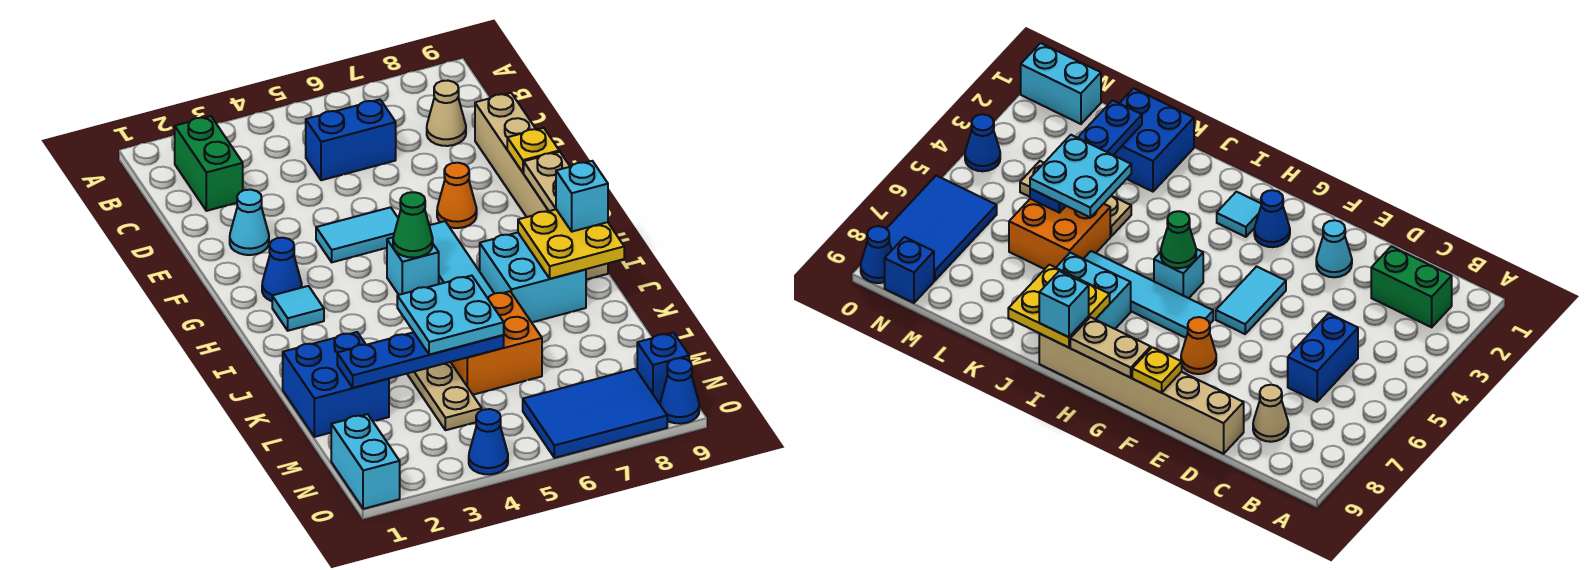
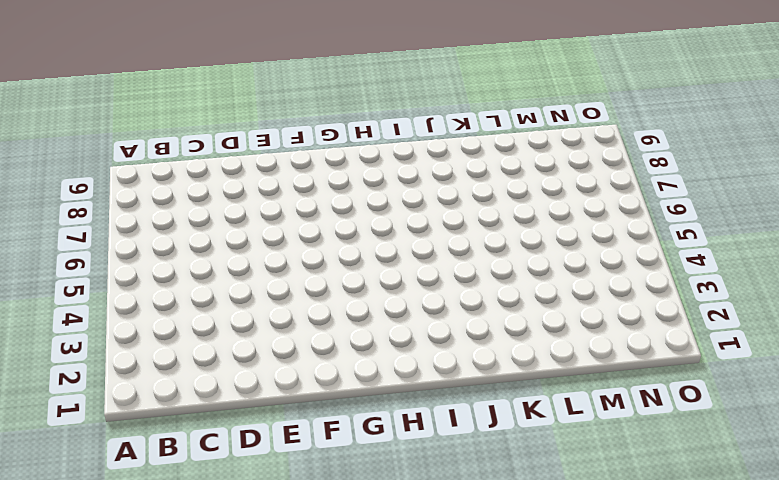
none -> green brick B2:C2 level 1
none -> blue brick C5:C6 level 1
none -> tan cone C8 level 1

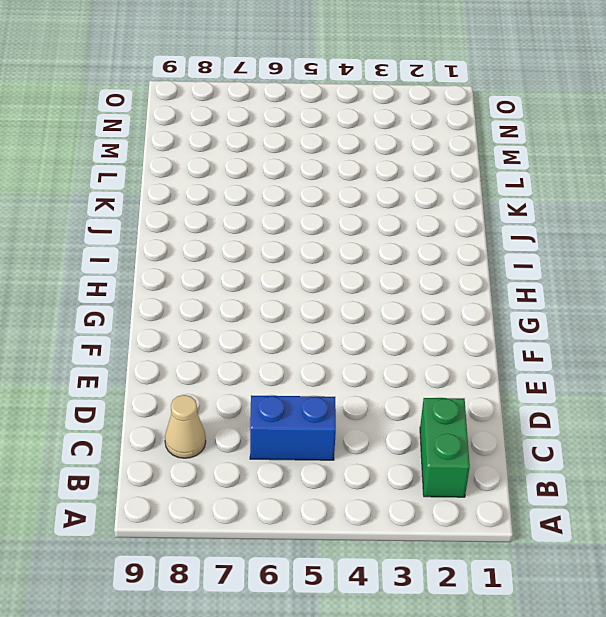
none -> tan brick D9:I9 level 1
none -> cyan cone E2 level 1
none -> cyan tile F4:F5 level 1

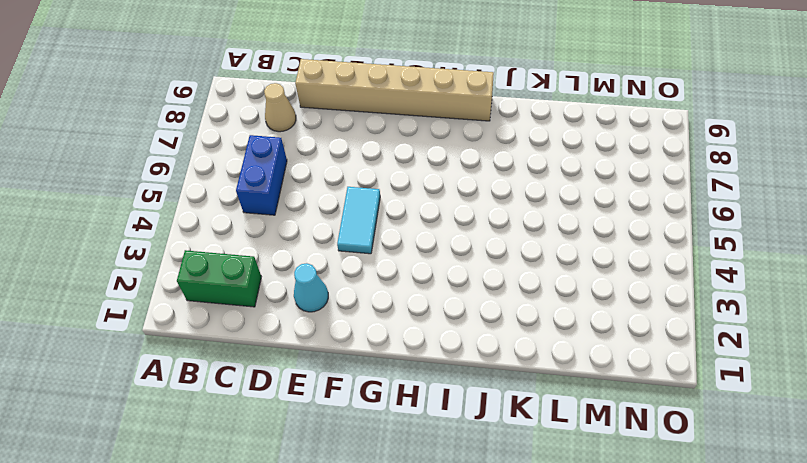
none -> orange cone F7 level 1
none -> blue cone G2 level 1
none -> cyan tile G6:J6 level 1

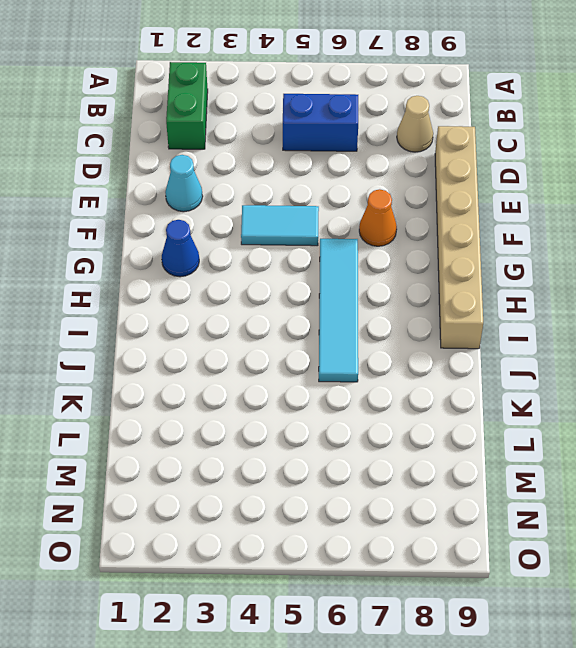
none -> cyan tile H2 level 1
none -> cyan brick H5 level 1
none -> cyan brick I7:J8 level 1

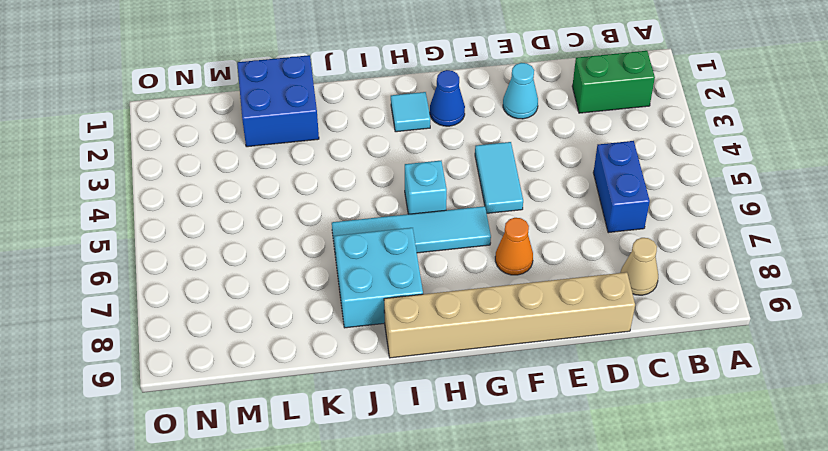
none -> tan plate K4:M4 level 1
none -> orange brick K5:L6 level 1
none -> cyan brick N1:O1 level 1

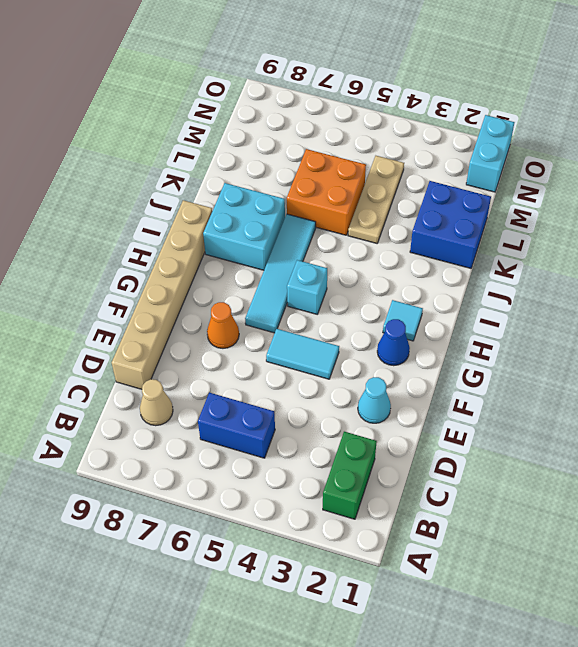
none -> blue tile N6:O8 level 1
none -> blue brick N9 level 1
none -> blue cone O4 level 1

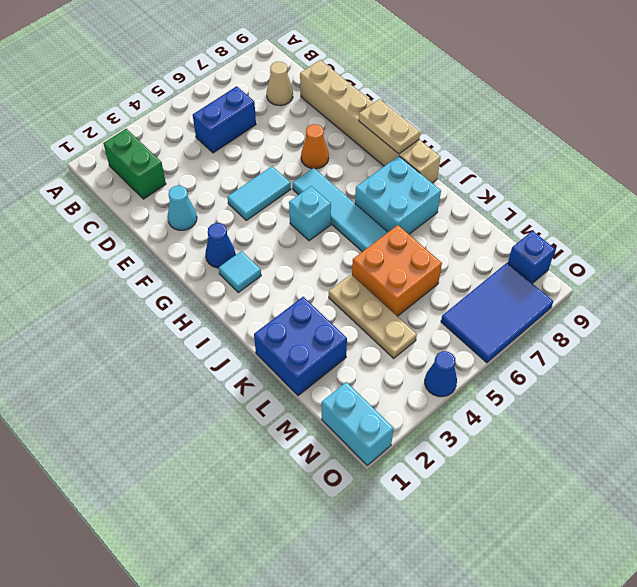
none -> blue cone O9 level 1
none -> yellow plate F9 level 2
none -> green cone H5 level 2

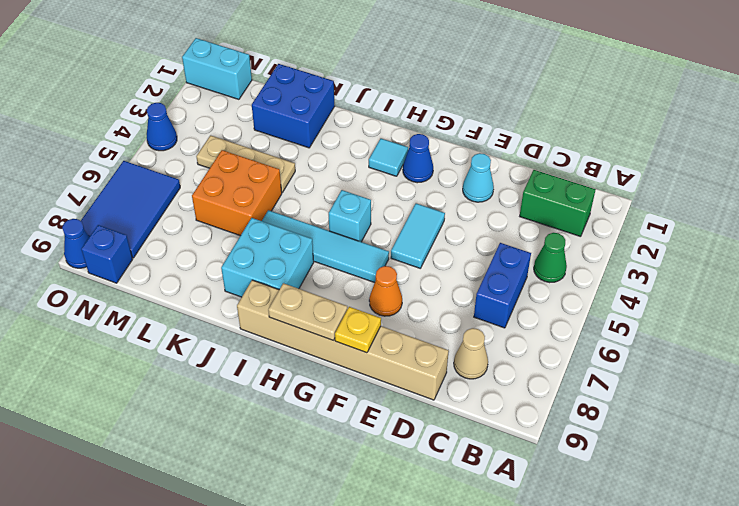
green cone B4 level 1 -> green cone H5 level 2
none -> yellow plate I8:J9 level 2
none -> blue plate L2:L5 level 2
none -> cyan brick I9 level 3

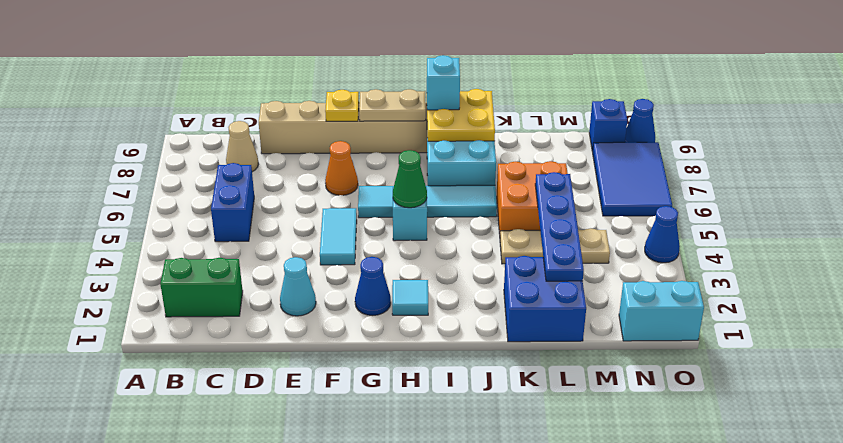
none -> cyan plate K4:L5 level 3

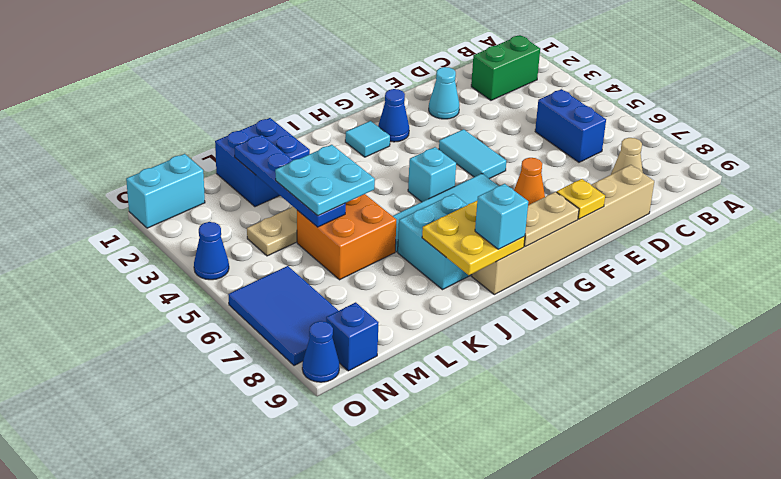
none -> green cone H5 level 2

